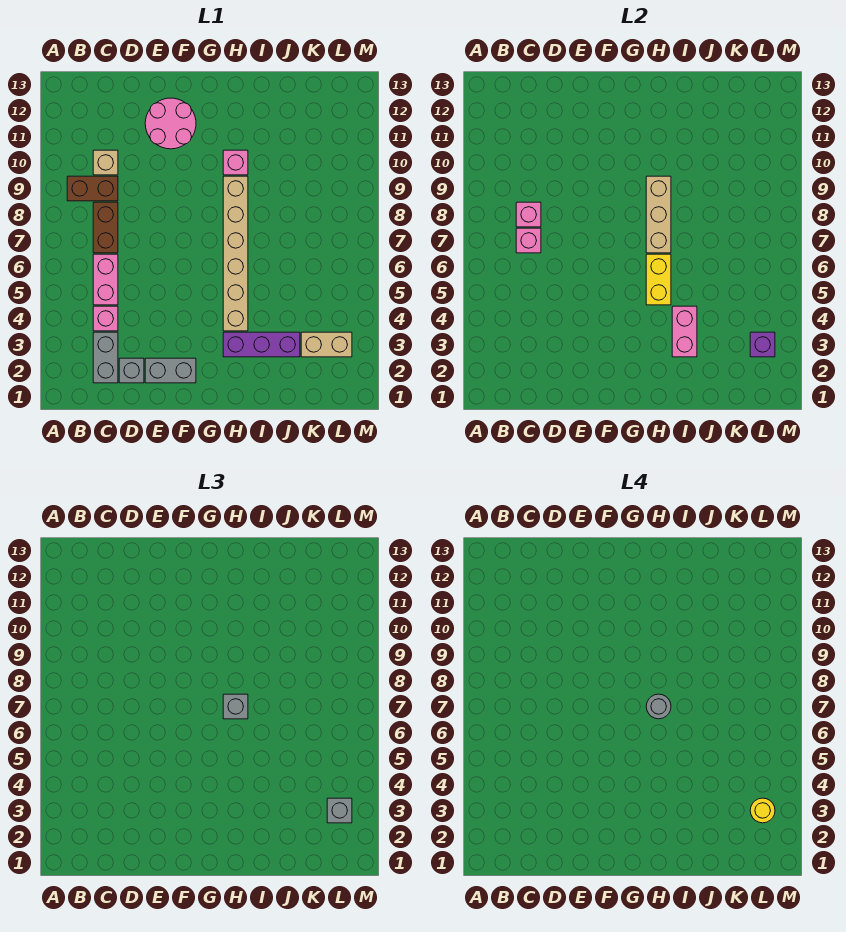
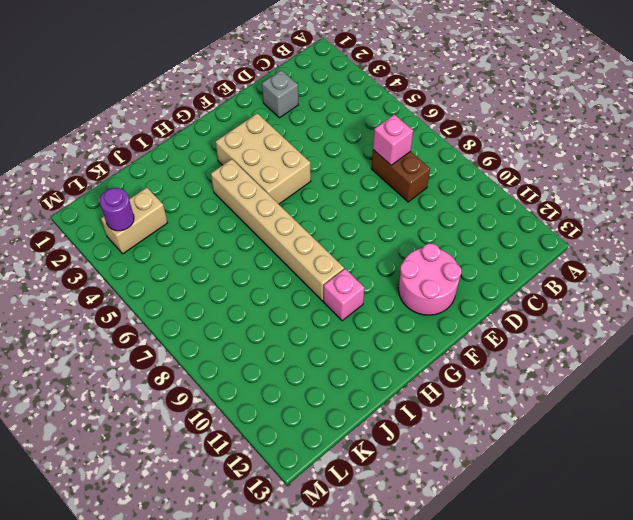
tan brick F3:G5 level 1 -> none
purple round brick L3 level 2 -> purple brick L3 level 2
none -> brown brick B9:C9 level 1
none -> grey brick C2:C3 level 1
none -> pink brick C4 level 1

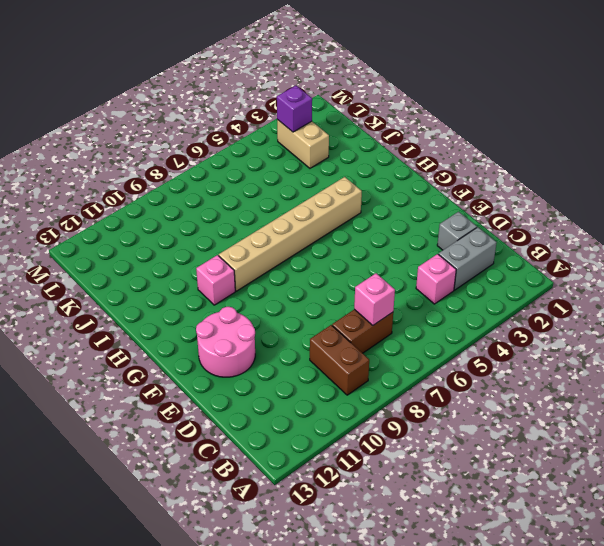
none -> pink brick C5:C6 level 1
none -> tan brick C10 level 1
none -> grey brick E2:F2 level 1

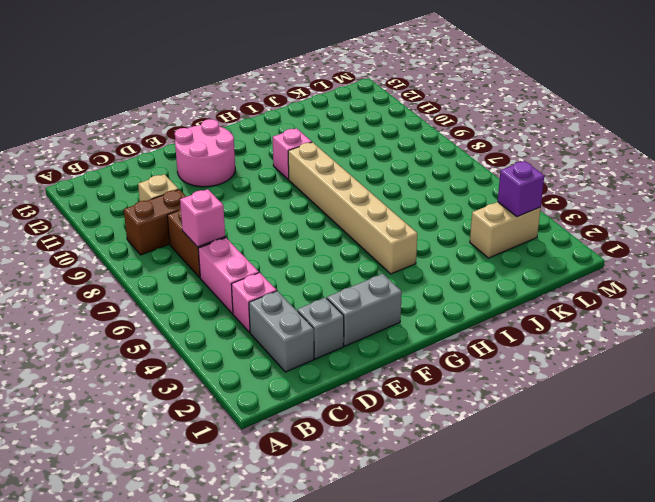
none -> purple brick H3:J3 level 1
none -> pink brick C8 level 2
none -> yellow brick H5:H6 level 2

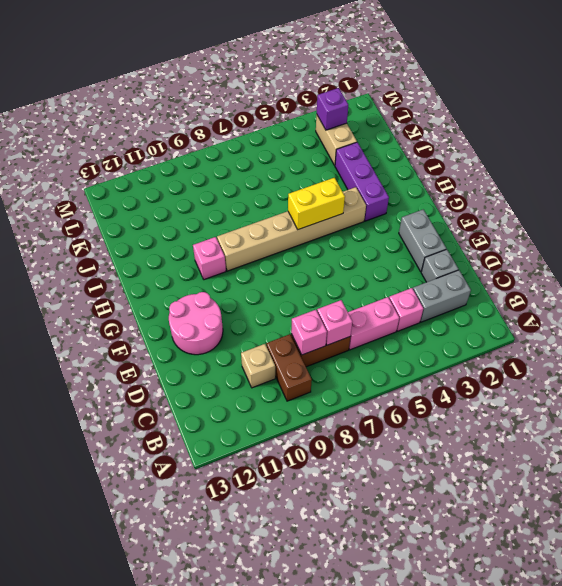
none -> tan brick H7:H9 level 2
none -> pink brick I3:I4 level 2
none -> grey brick H7 level 3

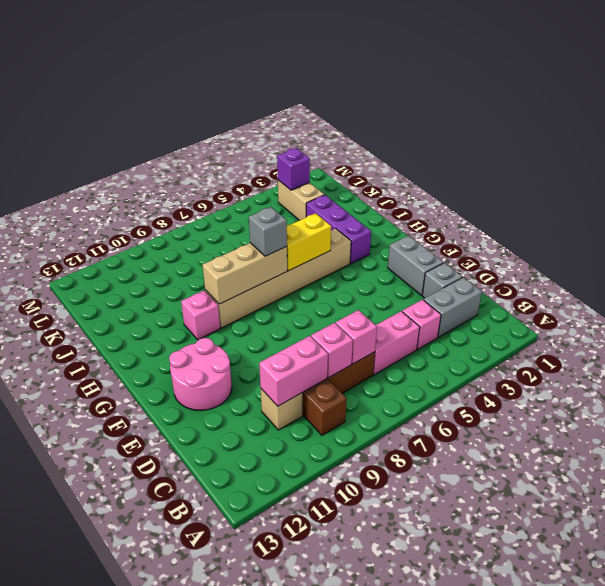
pink brick C9:C10 level 2 -> pink brick I3:I4 level 2
none -> grey brick L3 level 3
none -> grey round brick H7 level 4
none -> yellow round brick L3 level 4

